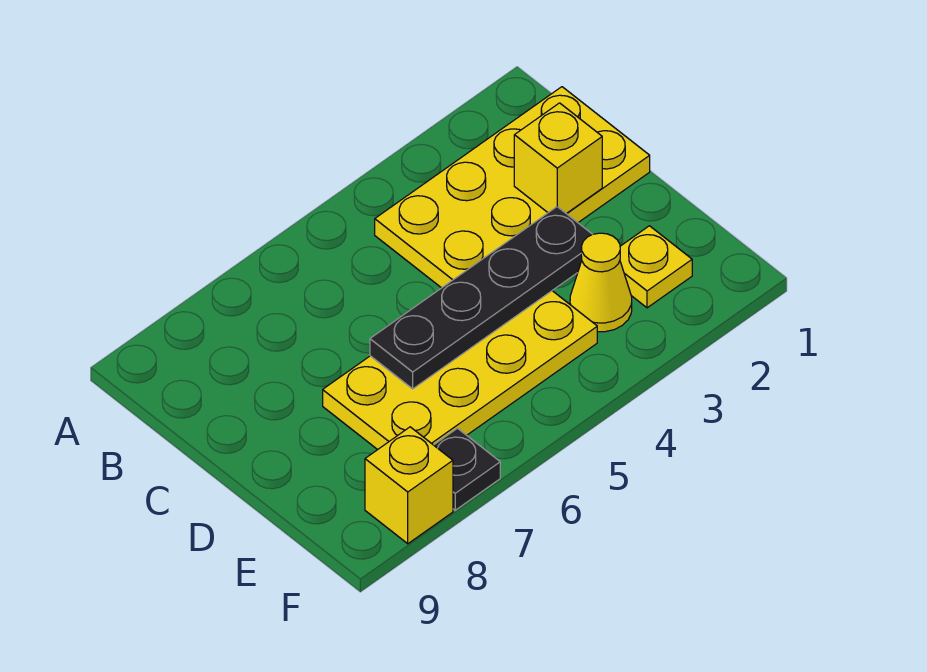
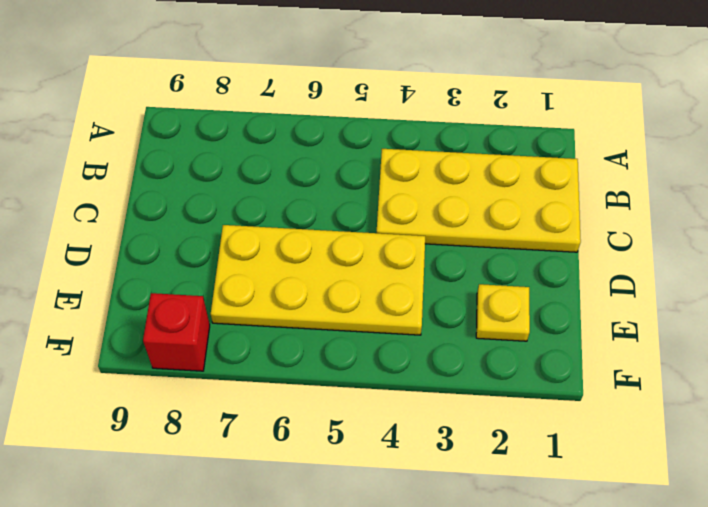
red brick F8 level 1 -> yellow brick F8 level 1
none -> yellow cone E3 level 1
none -> black plate F7 level 1

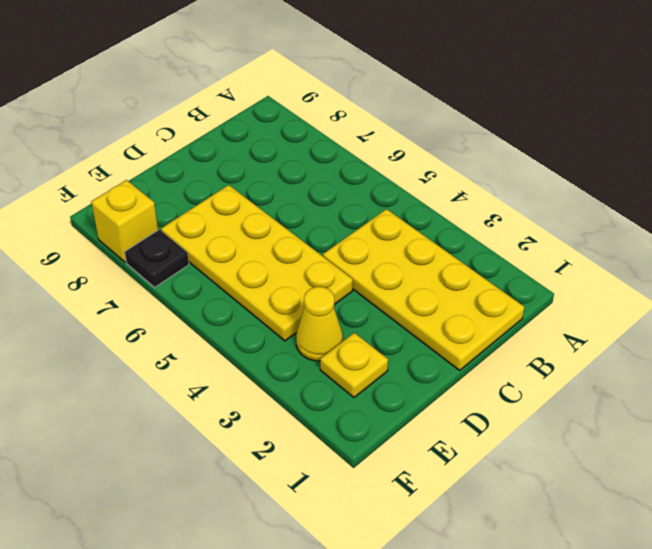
none -> yellow brick C2 level 2
none -> black plate D3:D6 level 2

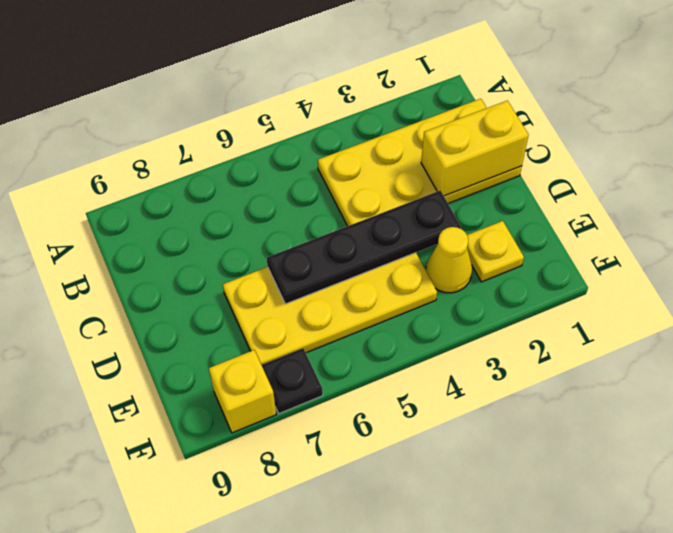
yellow brick C1:C2 level 2 -> yellow brick C2 level 2

